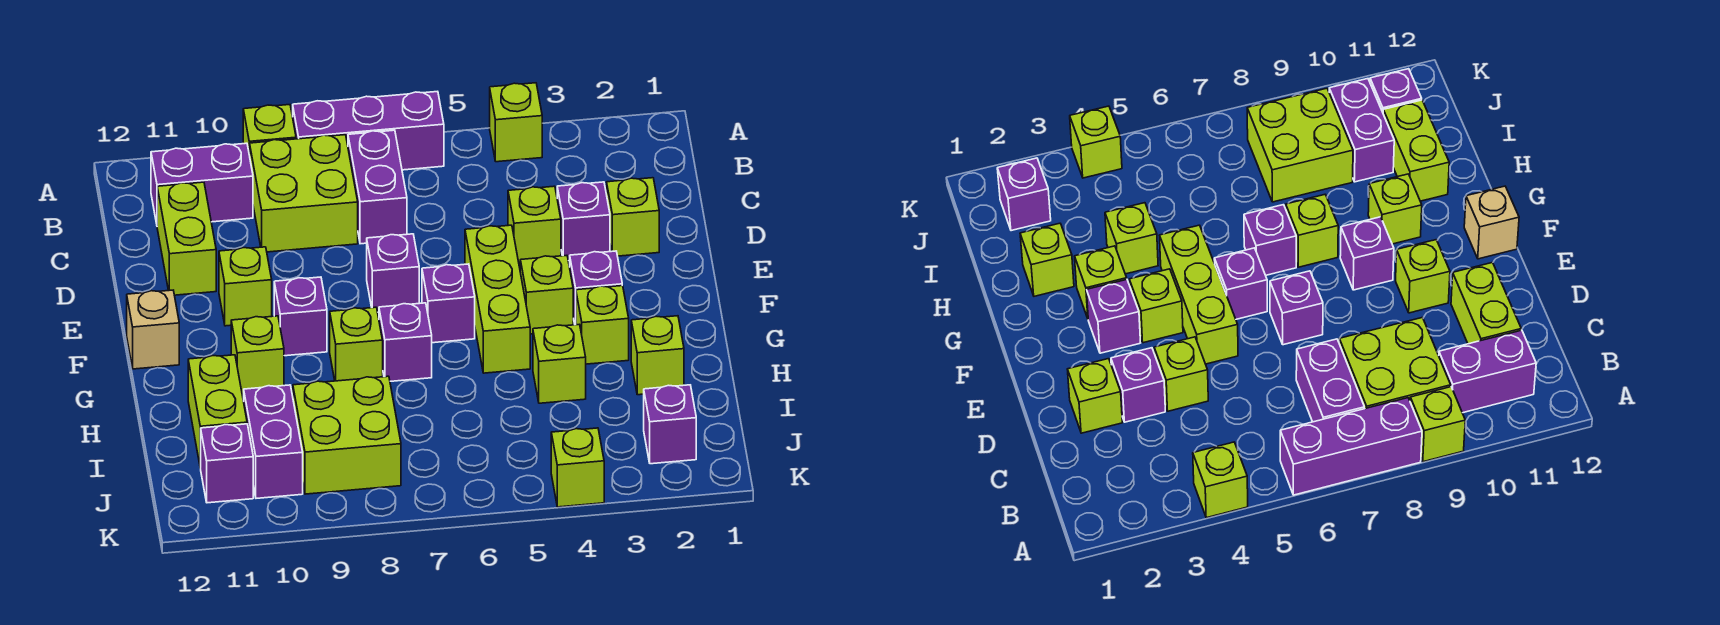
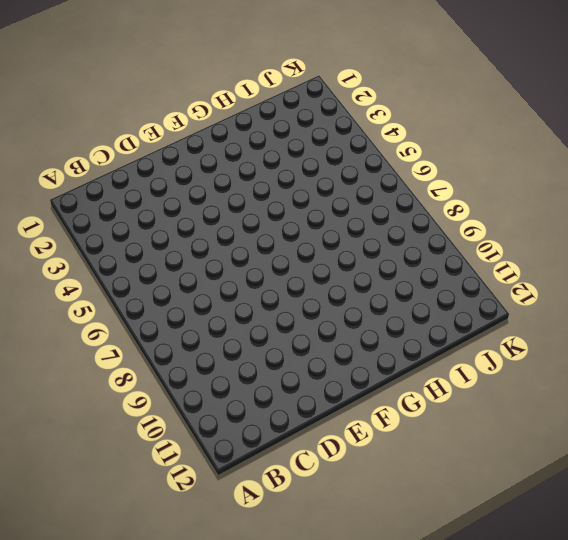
none -> lime brick A4 level 1
none -> purple brick A6:A8 level 1
none -> lime brick A9 level 1
none -> purple brick B7:C7 level 1

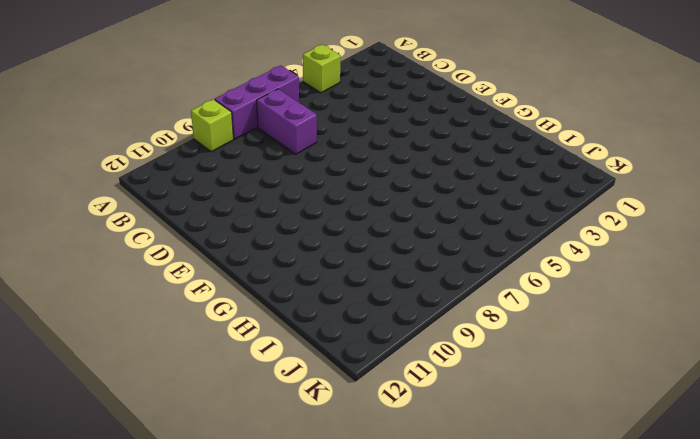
none -> lime brick B8:C9 level 1
none -> purple brick B10:B11 level 1
none -> lime brick C11:D11 level 1
none -> lime brick D2 level 1

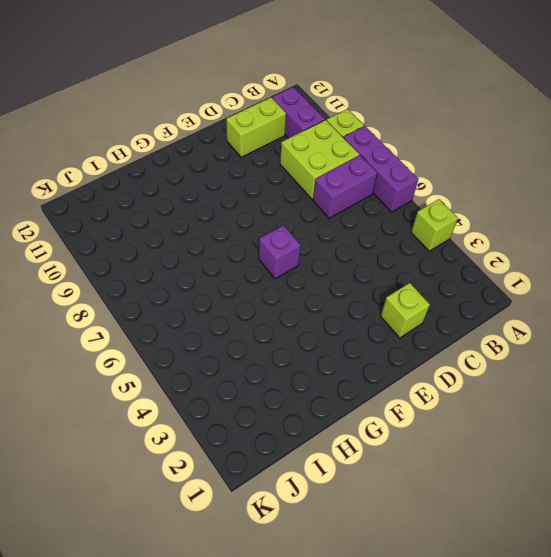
none -> purple brick D3 level 1
none -> lime brick D4 level 1
none -> lime brick E5:G5 level 1
none -> purple brick E7 level 1

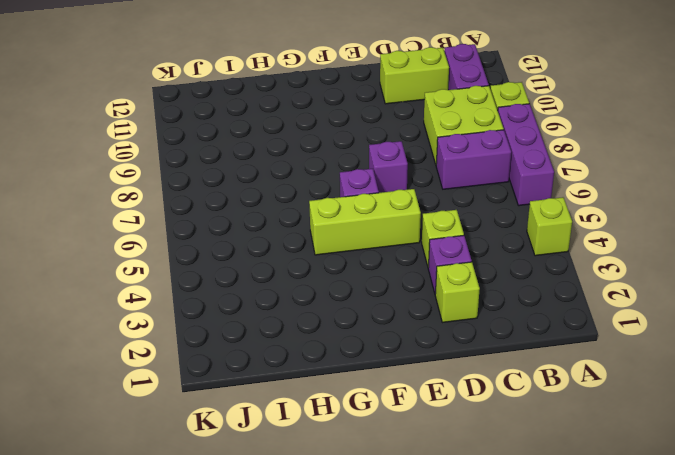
none -> lime brick E10 level 1
none -> purple brick F3 level 1
none -> lime brick F4 level 1
none -> purple brick F9 level 1

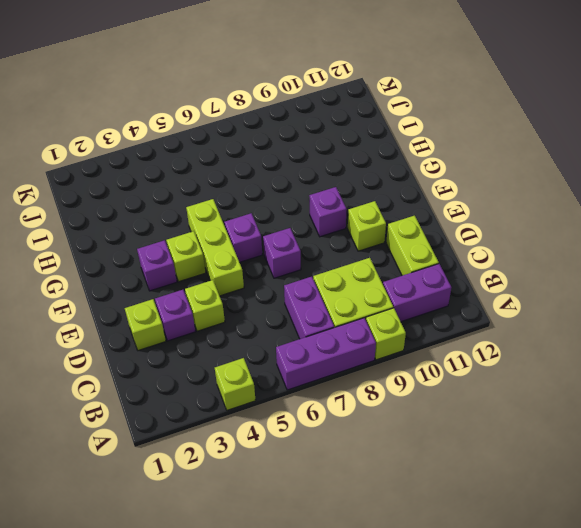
none -> tan brick F12 level 1
none -> lime brick G3 level 1
none -> purple brick G7 level 1
none -> lime brick G8 level 1

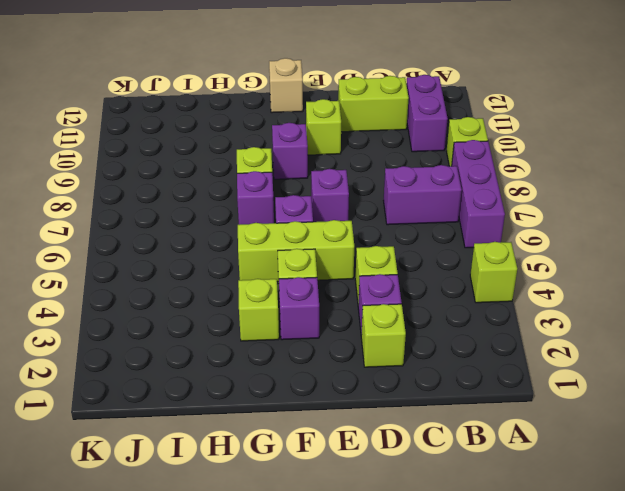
none -> lime brick B8:C9 level 1
none -> lime brick G10 level 1
none -> lime brick H2 level 1
none -> lime brick H4 level 1

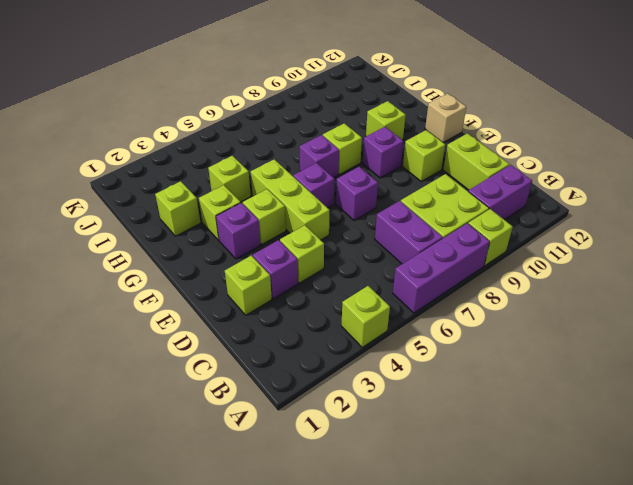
none -> lime brick H11:I11 level 1
none -> lime brick I8:J9 level 1
none -> purple brick I10:J10 level 1
none -> purple brick J2 level 1

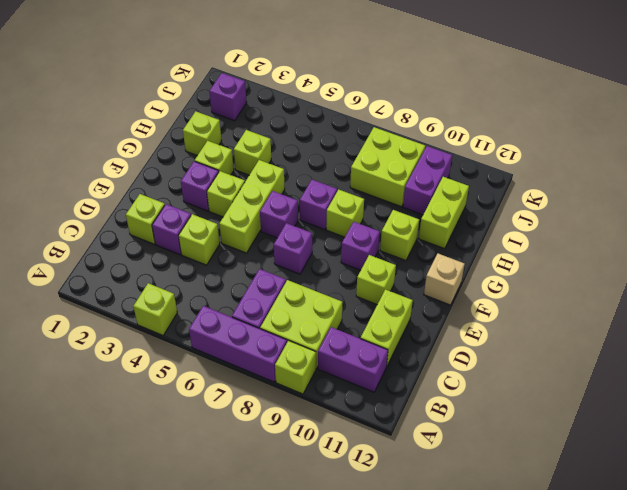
none -> purple brick J11 level 1
none -> lime brick K4 level 1

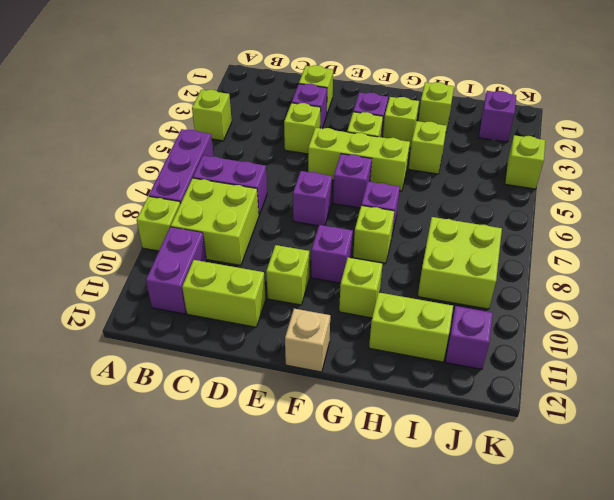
none -> purple brick I10:J10 level 1

